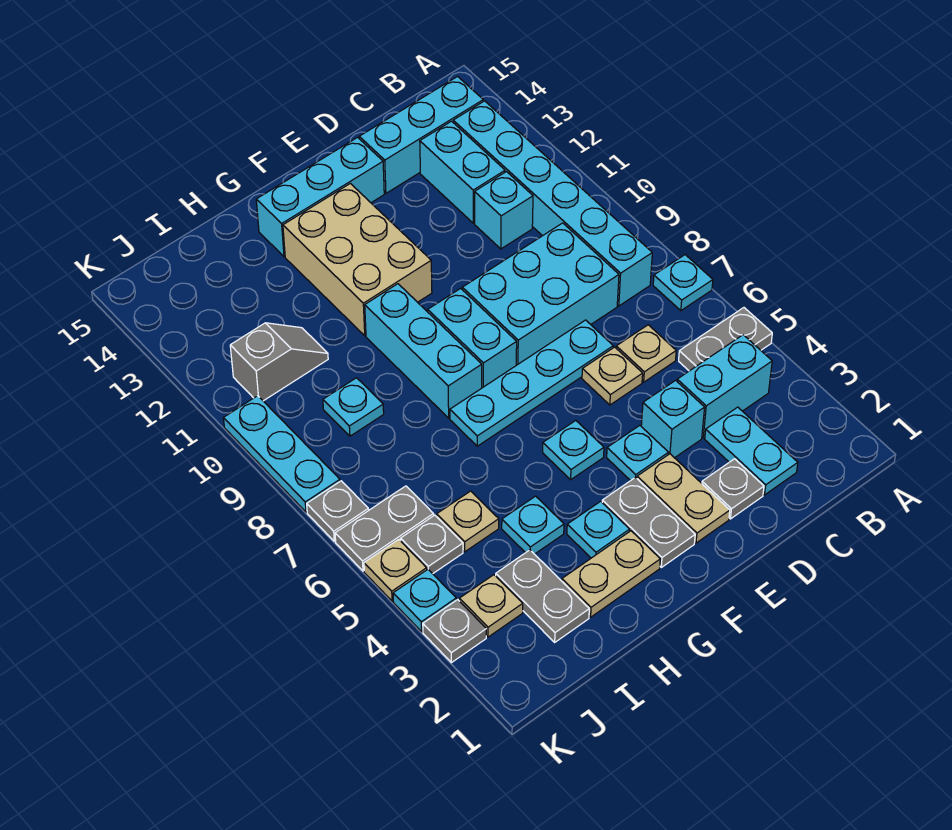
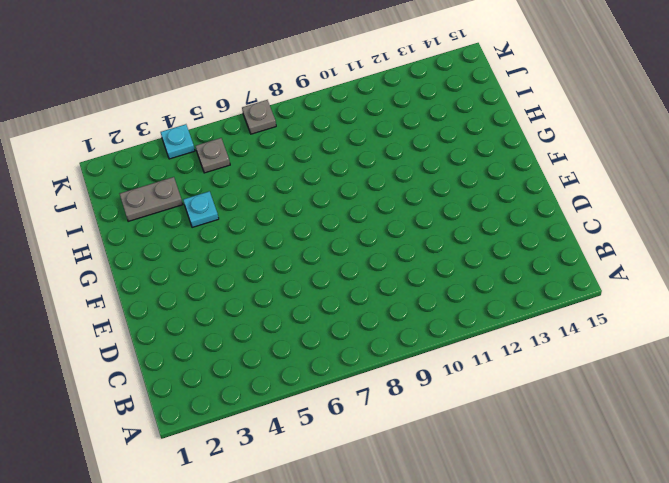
none -> grey plate A5:B5 level 1
none -> cyan plate A7 level 1
none -> cyan brick B4:C4 level 1
none -> cyan brick B8:B13 level 1

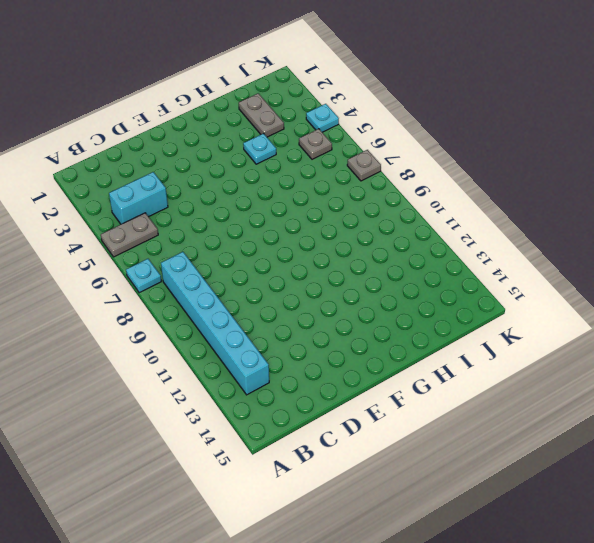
none -> cyan brick B14:D14 level 1
none -> cyan plate C2:C3 level 1
none -> tan plate C6 level 1
none -> cyan brick C8:E9 level 1

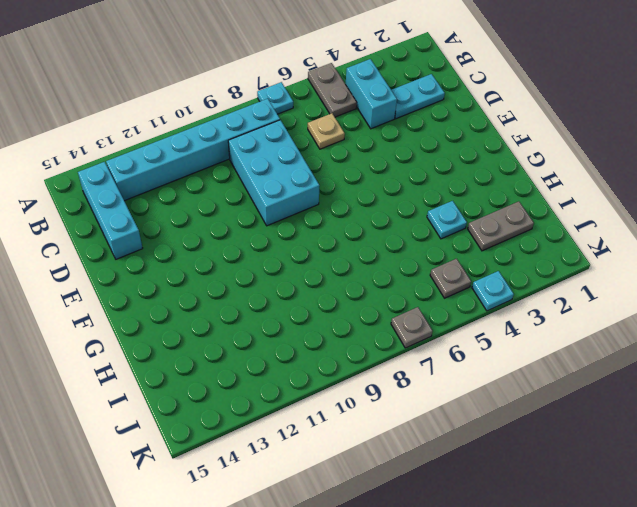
none -> cyan brick C11 level 1
none -> cyan brick C12:C13 level 1
none -> grey plate D2 level 1
none -> cyan brick D4 level 1

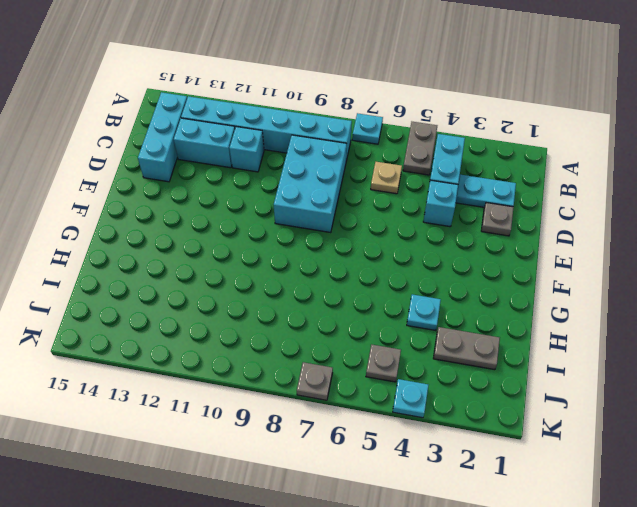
none -> tan plate D6 level 1
none -> cyan plate D7:G7 level 1
none -> tan plate E2:E3 level 1
none -> cyan plate E4 level 1

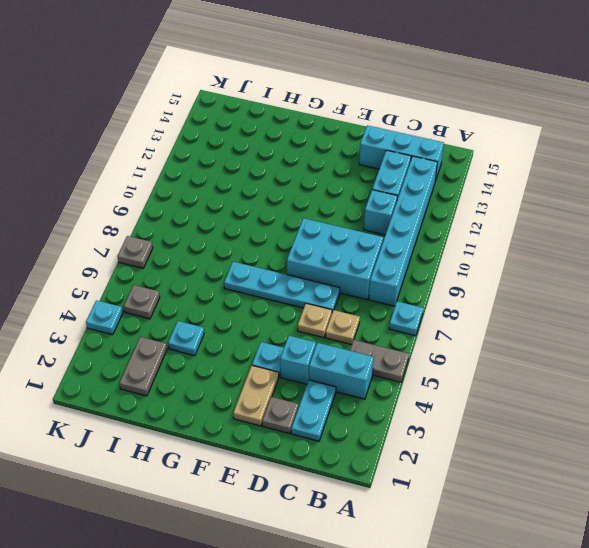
none -> cyan brick E14:G14 level 1
none -> grey plate F2:F3 level 1
none -> cyan plate F5 level 1
none -> cyan brick F8:F9 level 1

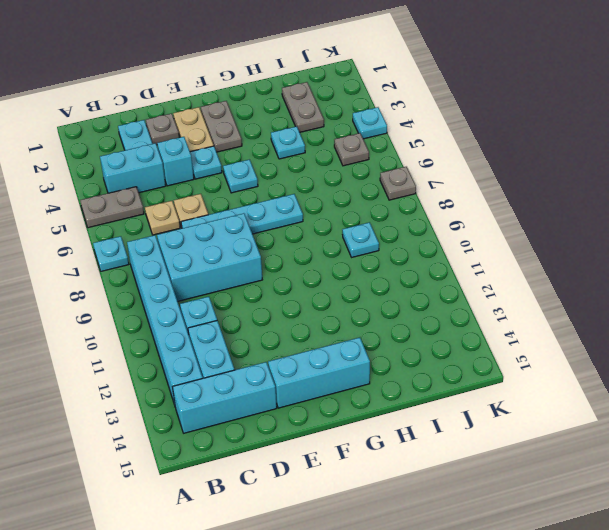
none -> cyan brick F8:F9 level 1
none -> tan brick F11:G13 level 1
none -> tan plate G2:H2 level 1
none -> cyan plate G3 level 1

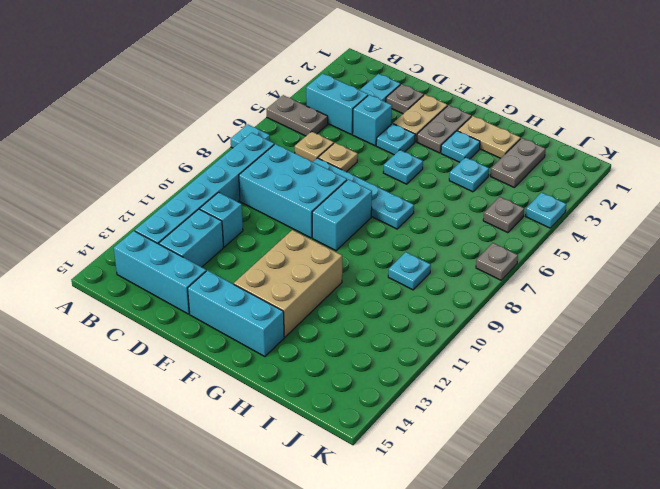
none -> cyan brick G8:G10 level 1
none -> tan plate I5 level 1
none -> grey slope I11:J11 level 1 top J
none -> tan plate J3 level 1

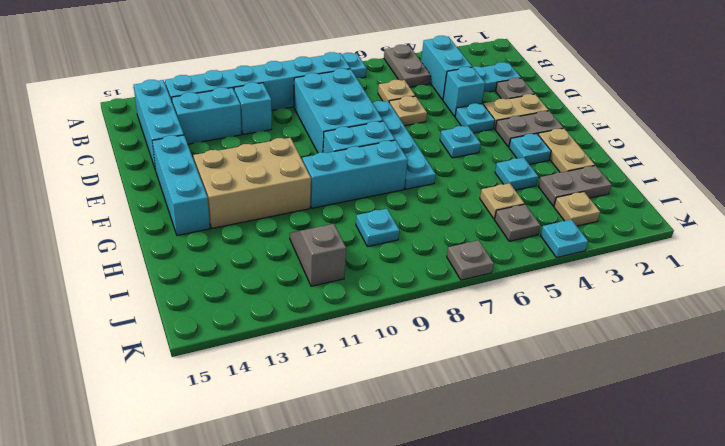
none -> grey plate J6:K6 level 1
none -> grey plate K3 level 1
none -> tan plate K5 level 1
none -> cyan plate K8:K10 level 1

